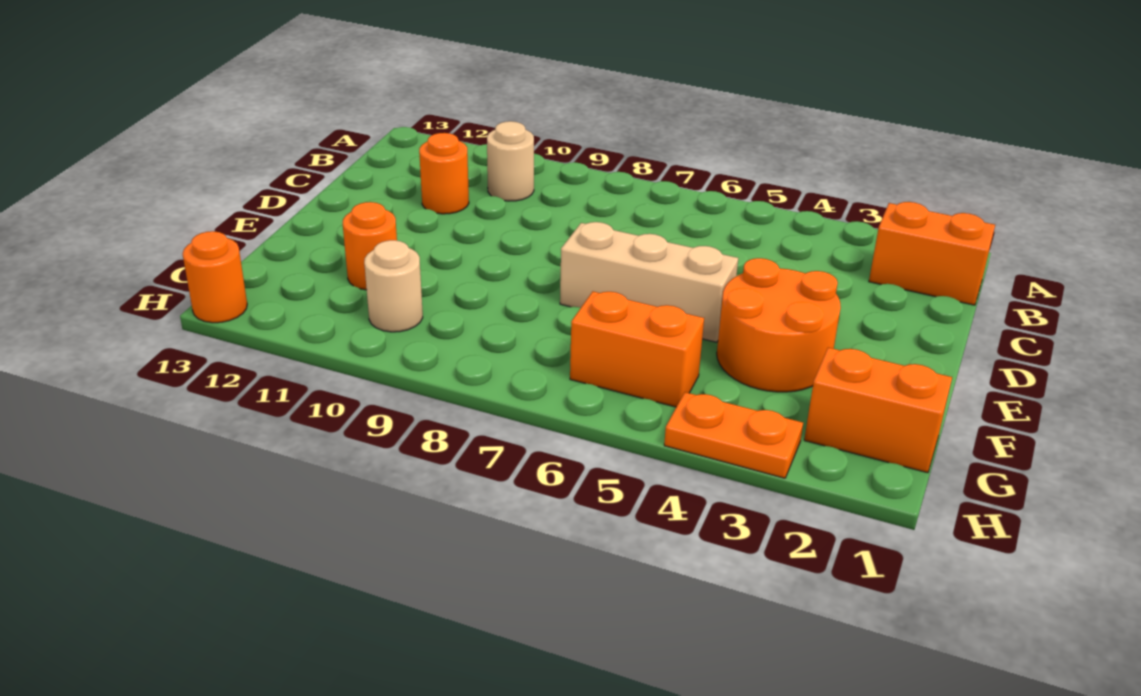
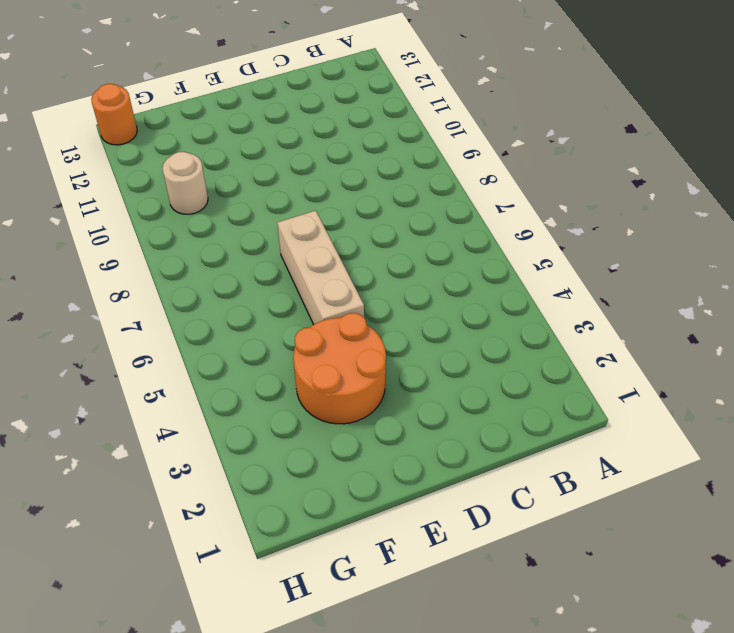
none -> orange brick B1:B2 level 1
none -> tan round brick B10 level 1

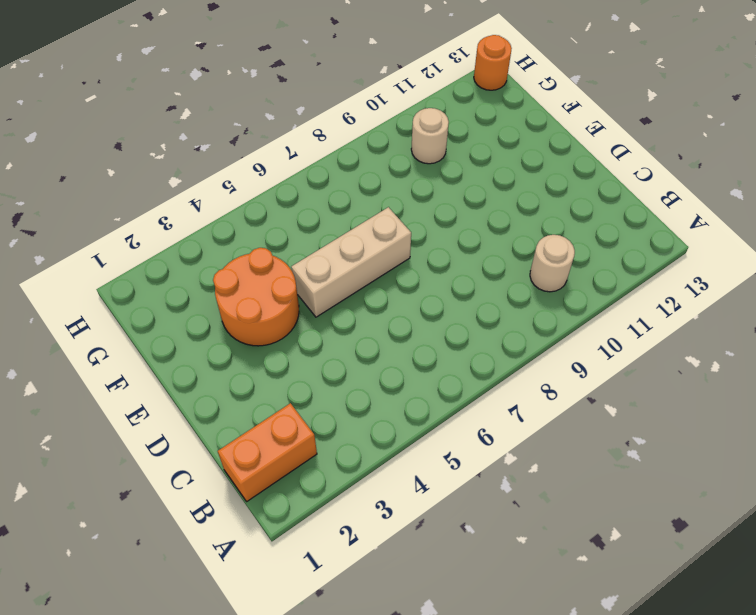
none -> orange round brick C11 level 1
none -> orange round brick F11 level 1

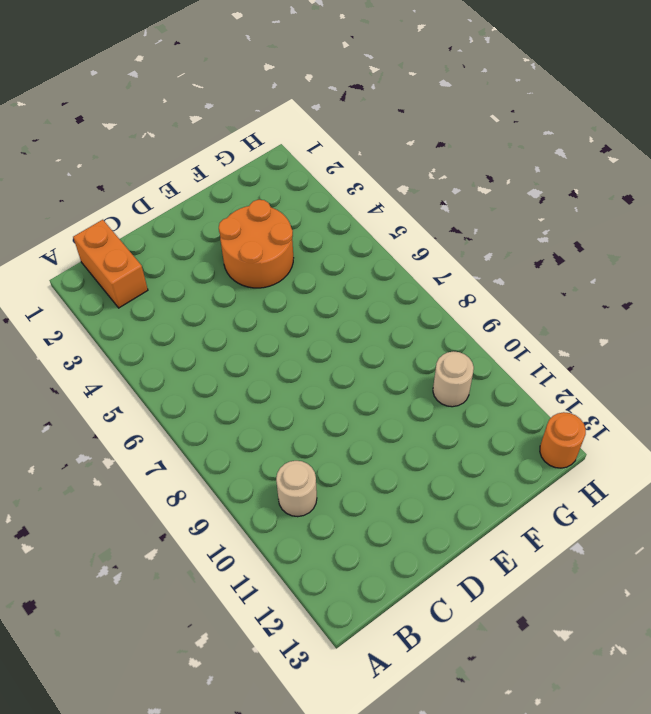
none -> orange round brick C11 level 1
none -> tan brick E5:E7 level 1

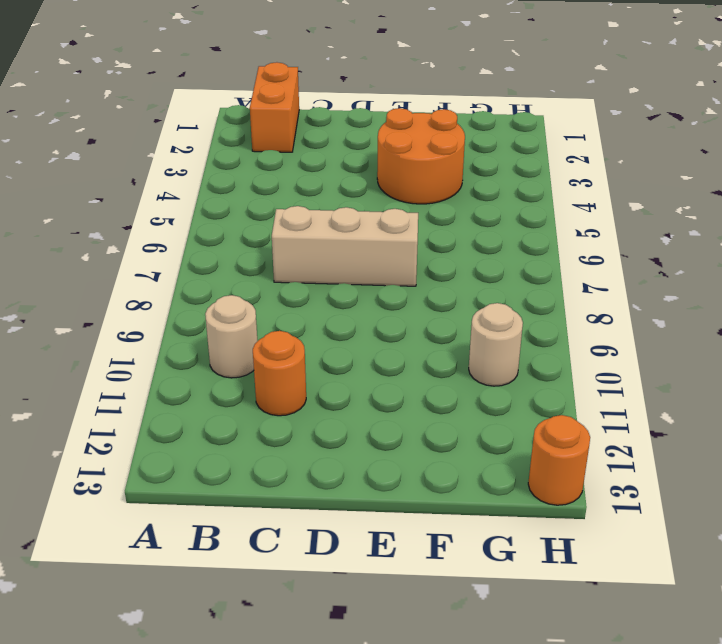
tan brick C7:E7 level 1 -> tan brick E5:E7 level 1
none -> orange round brick F11 level 1
none -> orange brick G1:G2 level 1

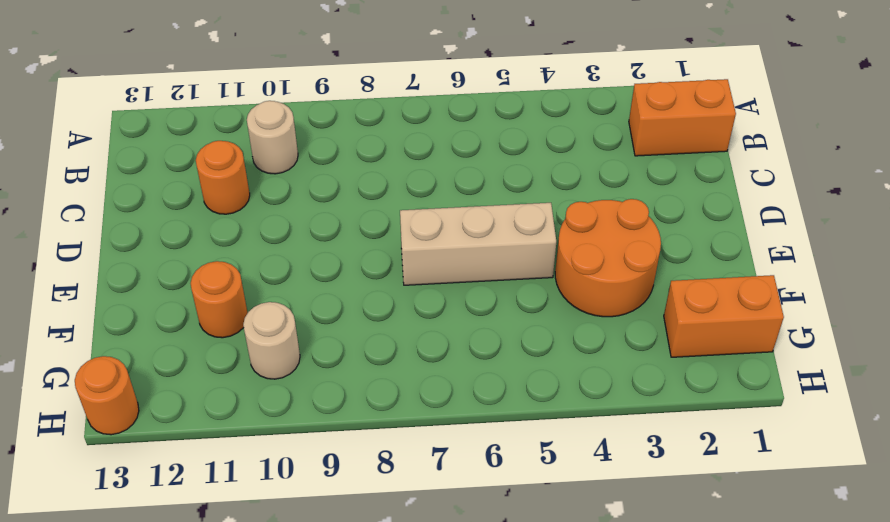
none -> orange brick G5:G6 level 1
none -> orange plate H3:H4 level 1

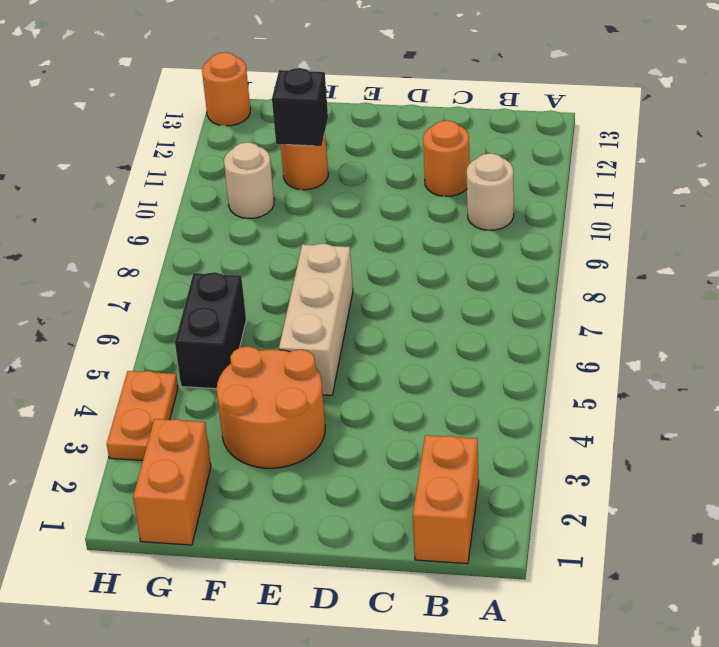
black brick F11 level 2 -> none
black brick G5:G6 level 1 -> orange brick G5:G6 level 1

